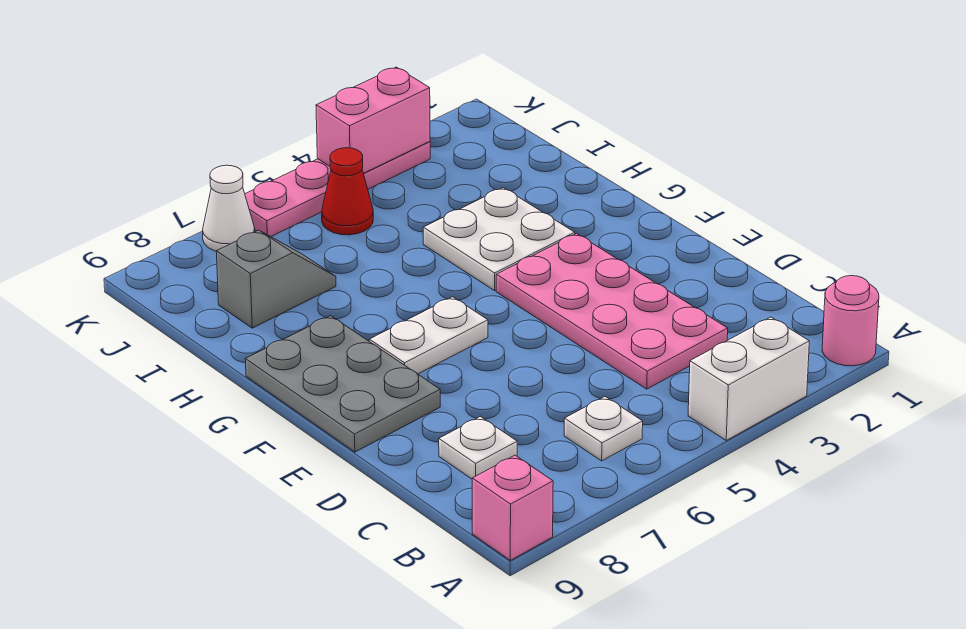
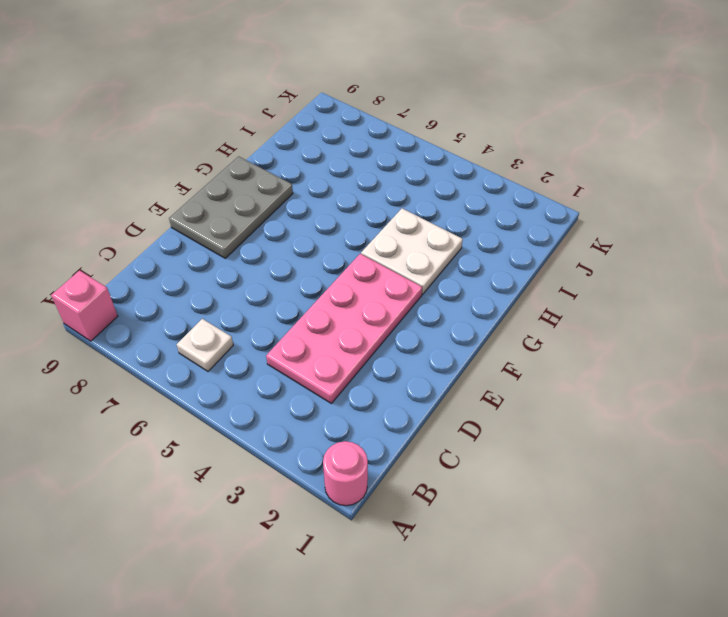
none -> white brick A3:A4 level 1
none -> white plate C8 level 1
none -> white plate F6:F7 level 1

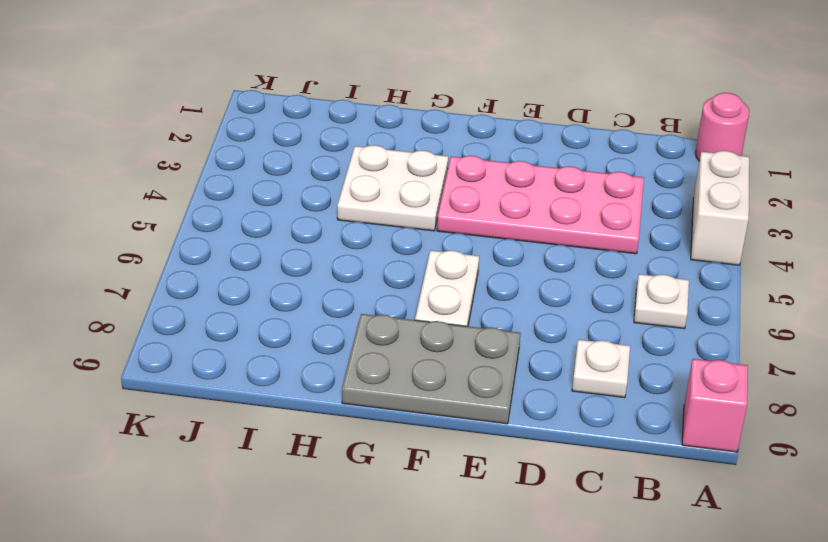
none -> grey slope I7:I8 level 1 top 8
none -> red cone J5 level 1
none -> pink plate K3:K6 level 1

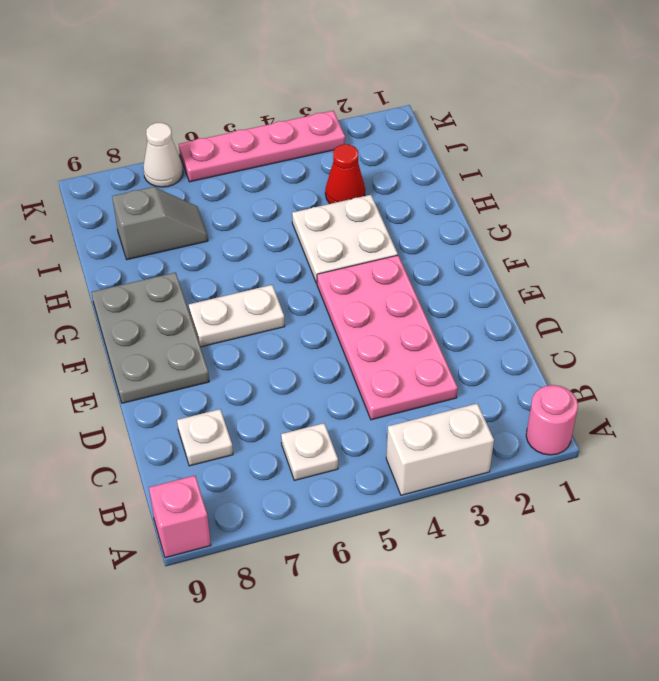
red cone I3 level 1 -> red cone J5 level 1
none -> pink brick K3:K4 level 2

